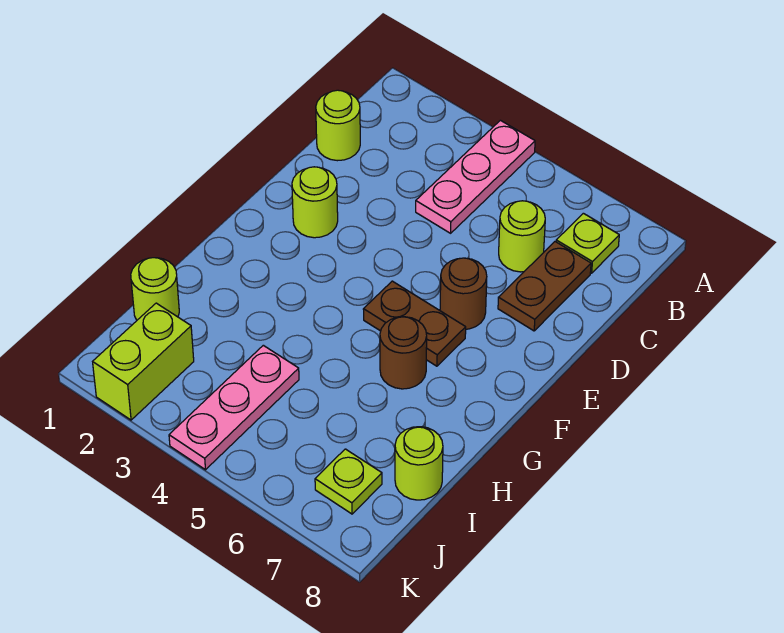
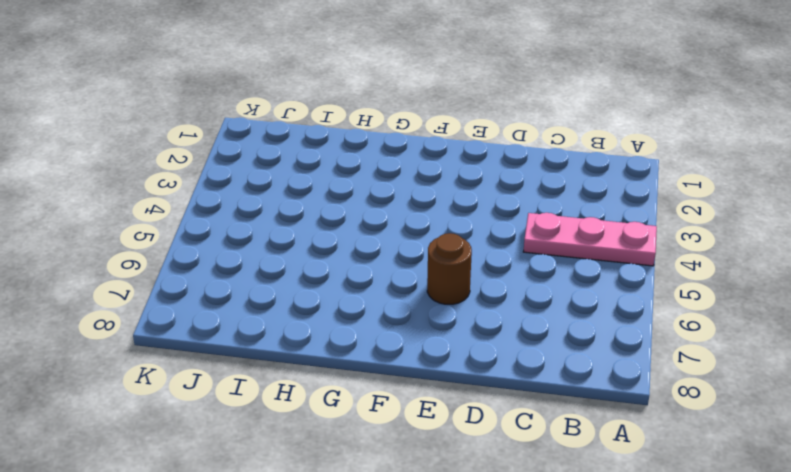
none -> lime plate B7 level 1
none -> lime round brick C1 level 1
none -> lime round brick C6 level 1

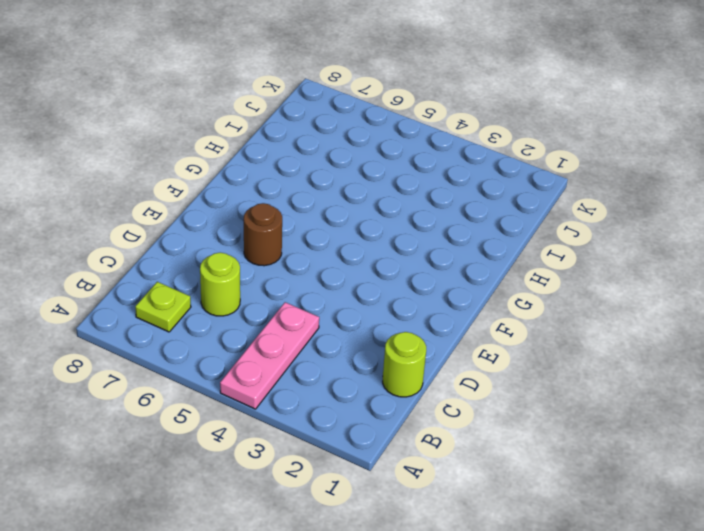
none -> brown plate C7:D7 level 1
none -> lime round brick E2 level 1
none -> brown plate F5:F6 level 1

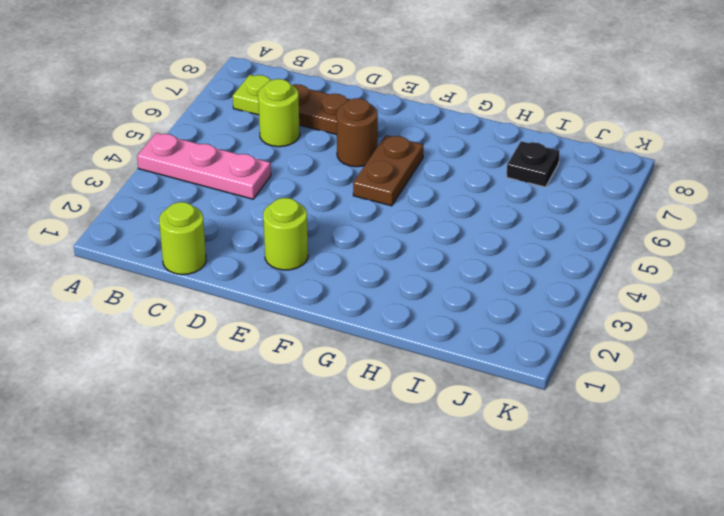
black plate I7 level 1 -> none
none -> brown round brick G6 level 1
none -> lime round brick I1 level 1
none -> pink plate I4:K4 level 1

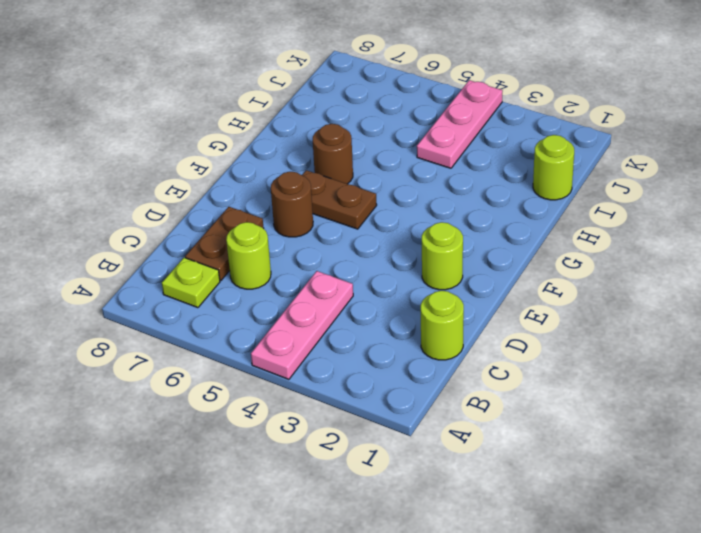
none -> lime round brick I8 level 1
none -> lime brick J2:K2 level 1
none -> lime plate J7 level 1

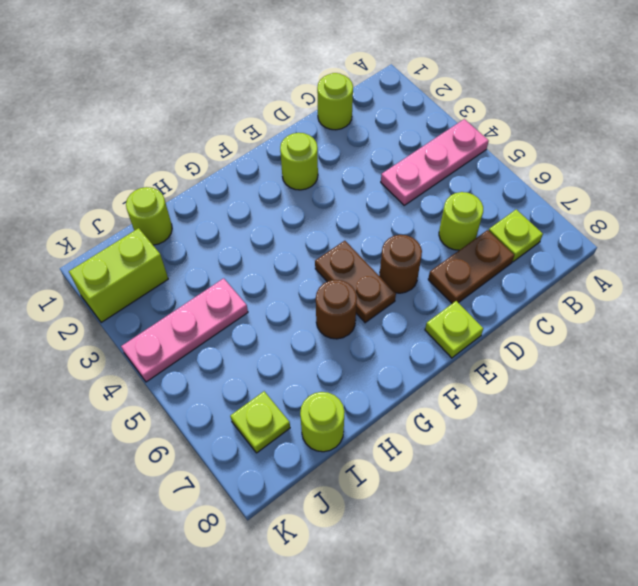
lime plate E8 level 1 -> none

